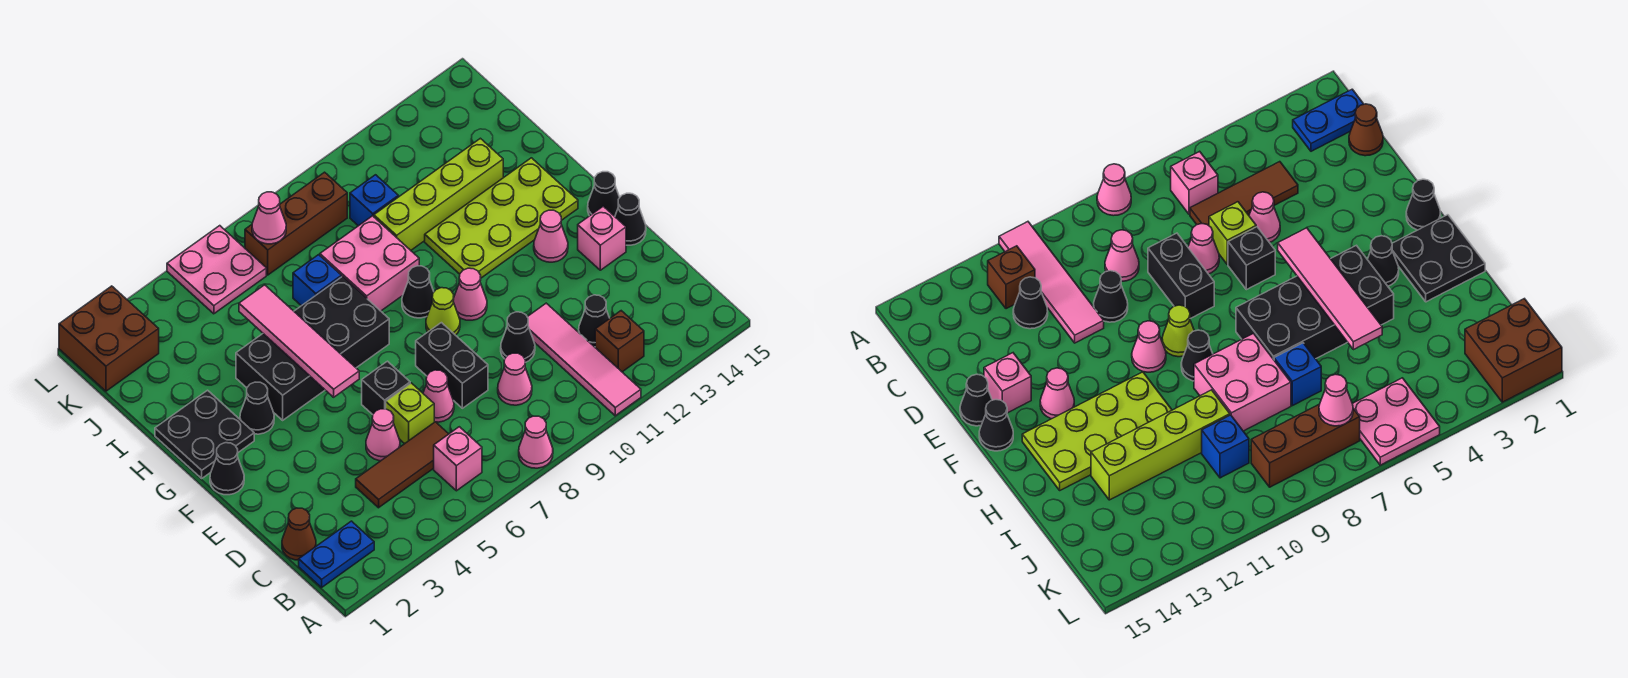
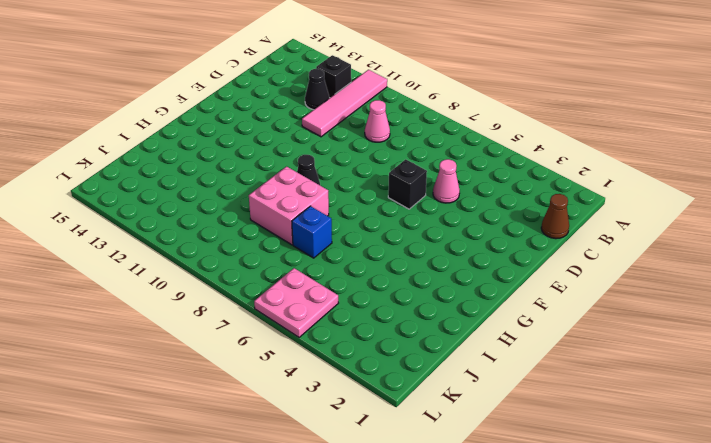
black brick B12 level 1 -> brown brick B12 level 1
none -> pink cone A8 level 1
none -> blue plate B1:B2 level 1
none -> pink brick B6 level 1
none -> brown tile C4:C6 level 1

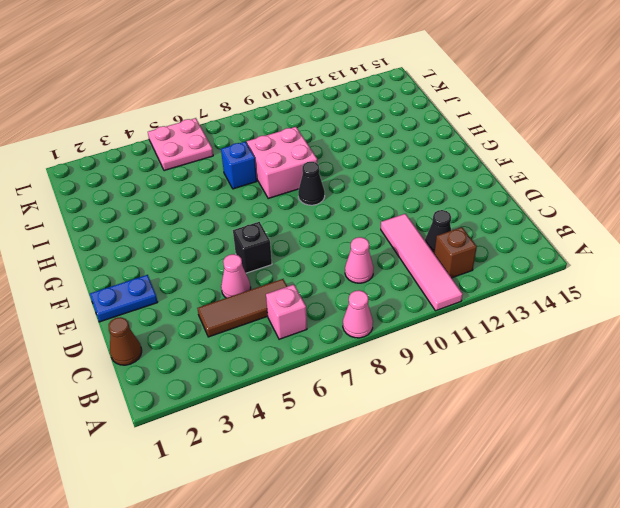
blue plate E1:E2 level 1 -> blue plate B1:B2 level 1
none -> lime brick D6 level 1
none -> pink cone D7 level 1
none -> black brick D8:E8 level 1
none -> black cone D10 level 1

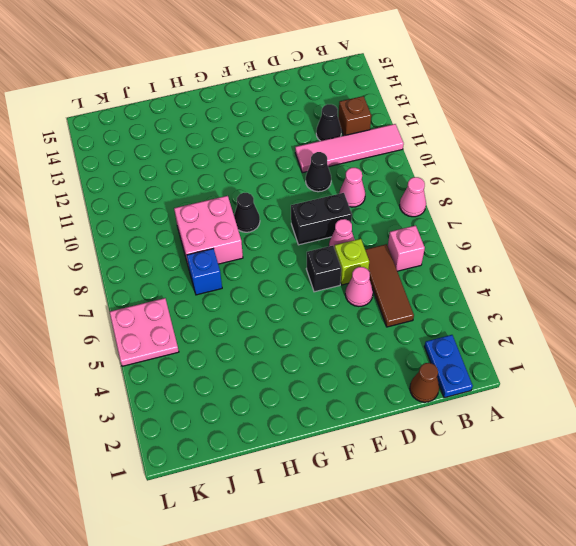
none -> pink brick E14 level 1
none -> black cone E15 level 1
none -> black cone F1 level 1
none -> lime cone F9 level 1

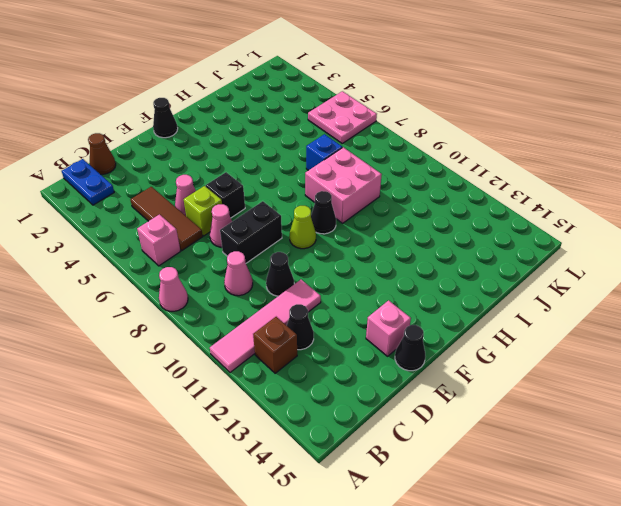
none -> pink cone F10 level 1
none -> pink cone F13 level 1
none -> black cone F15 level 1
none -> black plate G1:H2 level 1

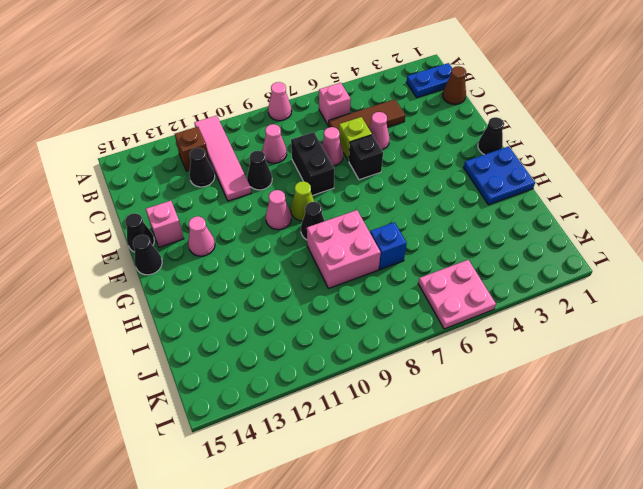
blue plate G1:H2 level 1 -> black plate G1:H2 level 1
none -> black cone G3 level 1
none -> black brick G4:H7 level 1
none -> lime plate G11:H14 level 1
none -> lime brick I10:I13 level 1

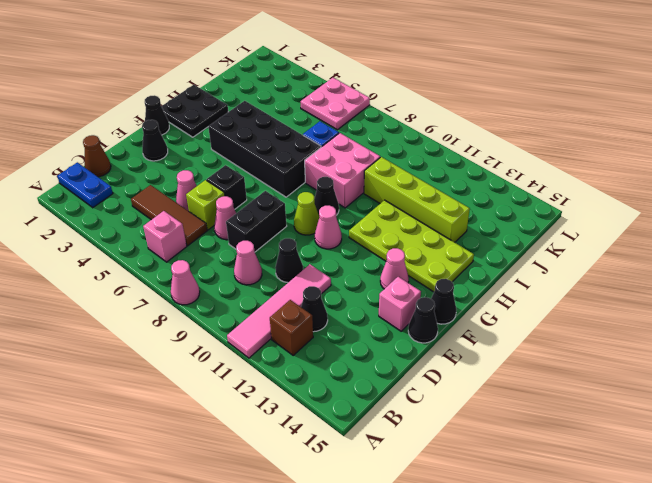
black cone E2 level 1 -> black cone G3 level 1
none -> blue brick J10 level 1
none -> brown brick K1:L2 level 1
none -> brown brick K7:K9 level 1
none -> pink tile F5:I5 level 2

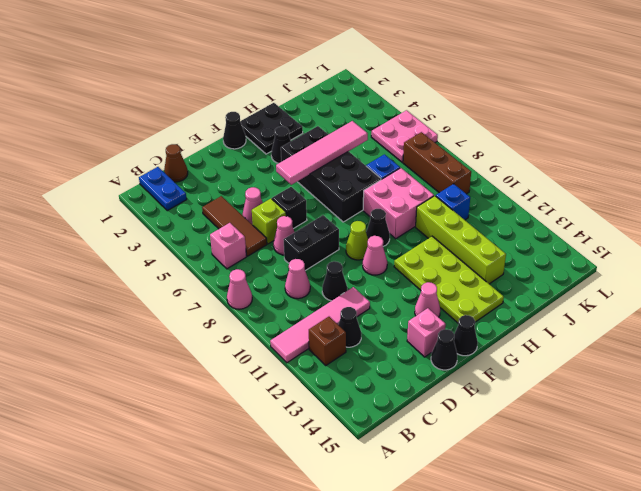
none -> brown brick K1:L2 level 1
none -> pink cone K7 level 2

